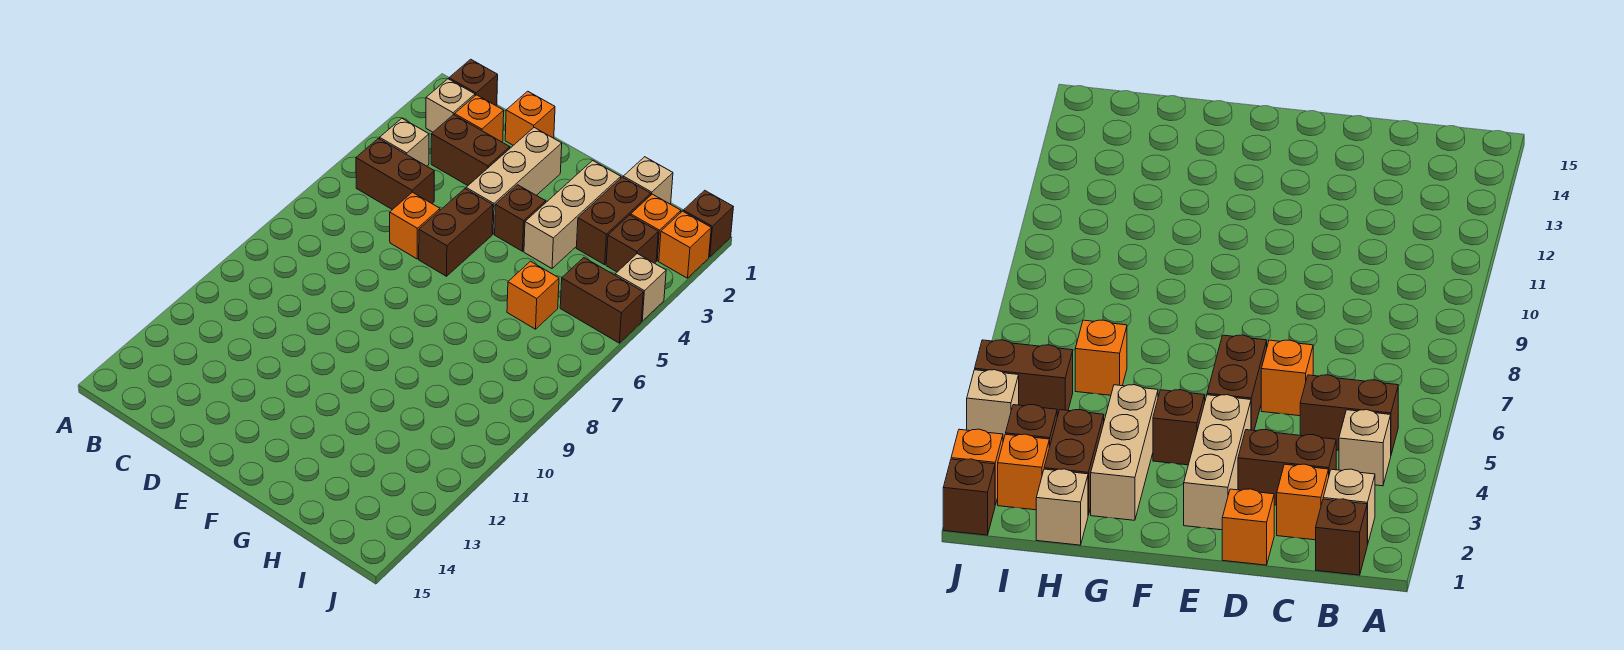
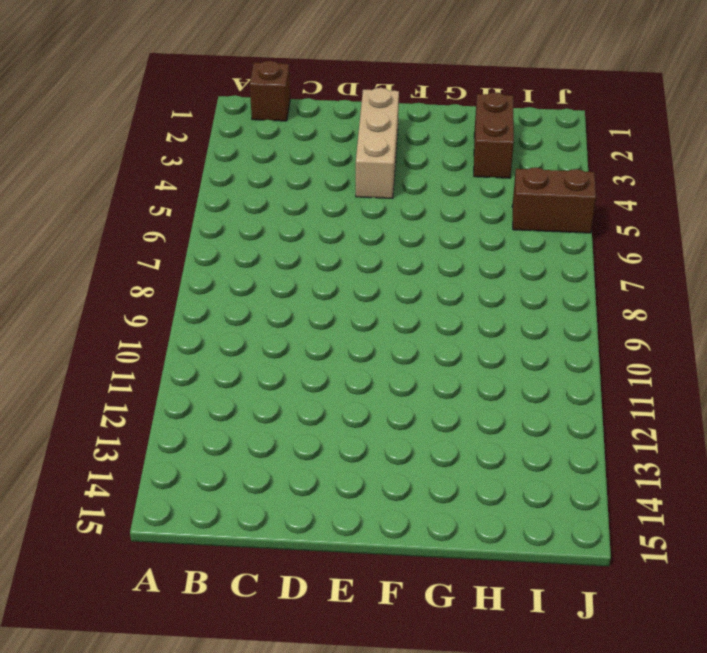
none -> tan brick B2 level 1
none -> tan brick B4 level 1
none -> brown brick B5:C5 level 1

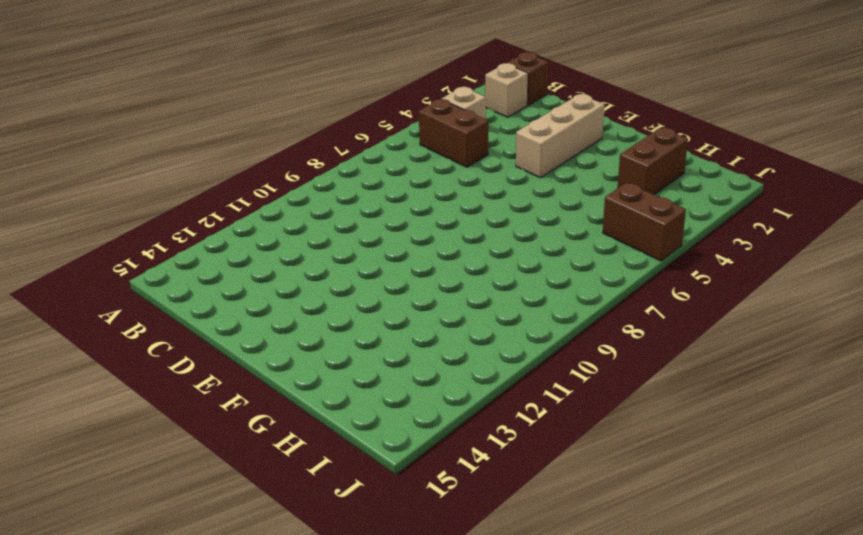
none -> orange brick C2 level 1
none -> brown brick C3:D3 level 1
none -> orange brick D1 level 1

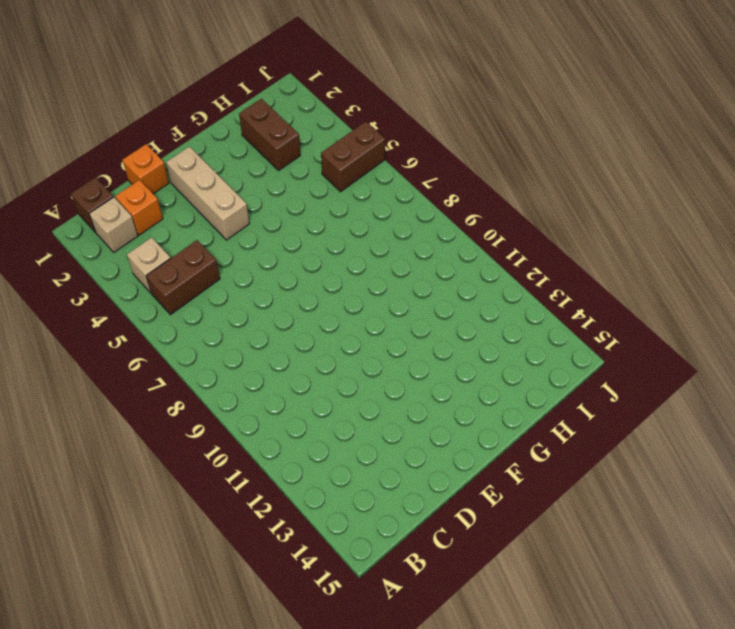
none -> brown brick C3:D3 level 1
none -> orange brick D6 level 1
none -> brown brick E5:E6 level 1

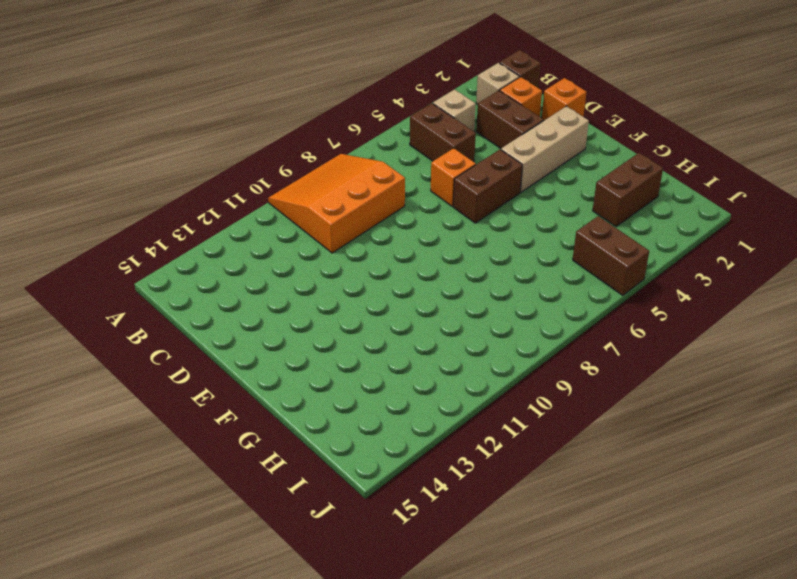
orange slope A8:C10 level 1 top C -> none
none -> brown brick F4 level 1
none -> tan brick G2:G4 level 1
none -> tan brick H1 level 1

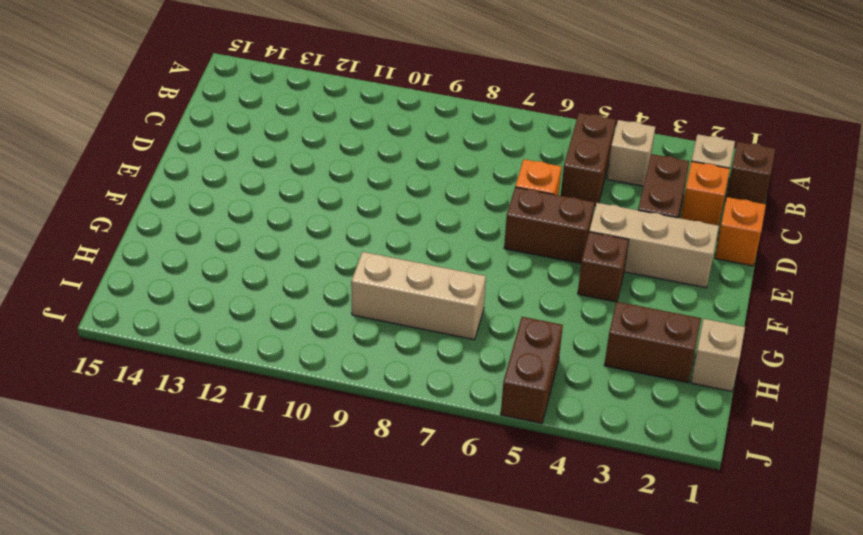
tan brick H7:H9 level 1 -> tan brick G2:G4 level 1
none -> orange brick H6 level 1
none -> orange brick I2 level 1
none -> brown brick I3 level 1

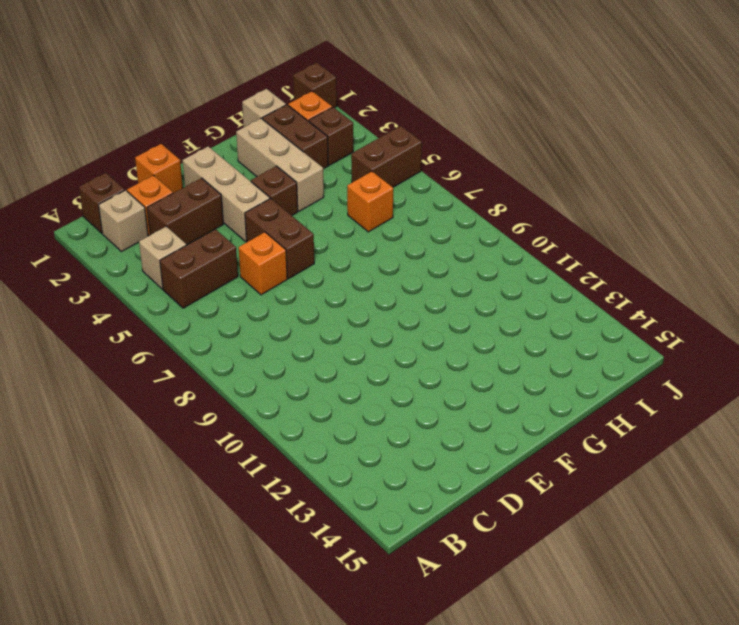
none -> orange brick J2 level 1
none -> tan brick J4 level 1

